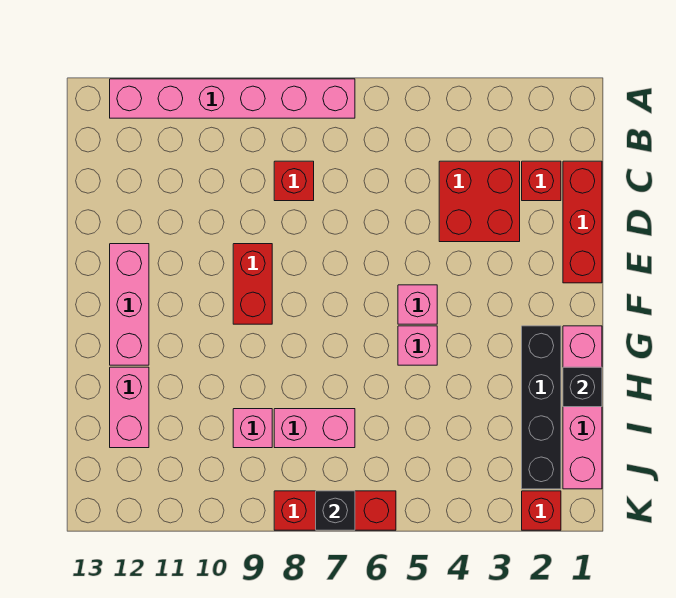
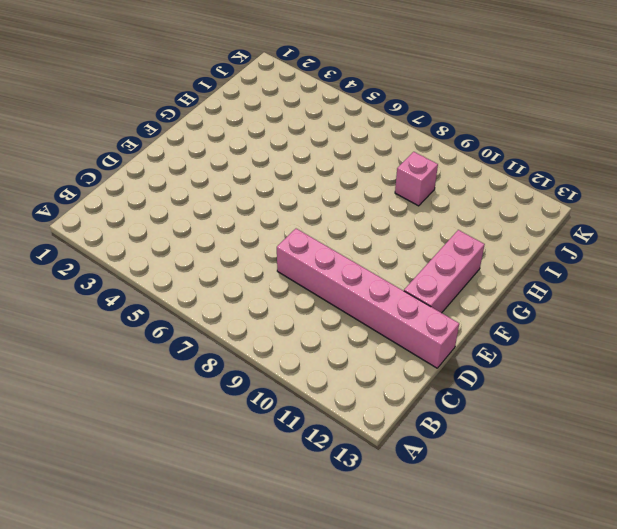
pink brick D8:D13 level 1 -> pink brick A7:A12 level 1
none -> red brick C1:E1 level 1
none -> red brick C2 level 1
none -> red brick C3:D4 level 1

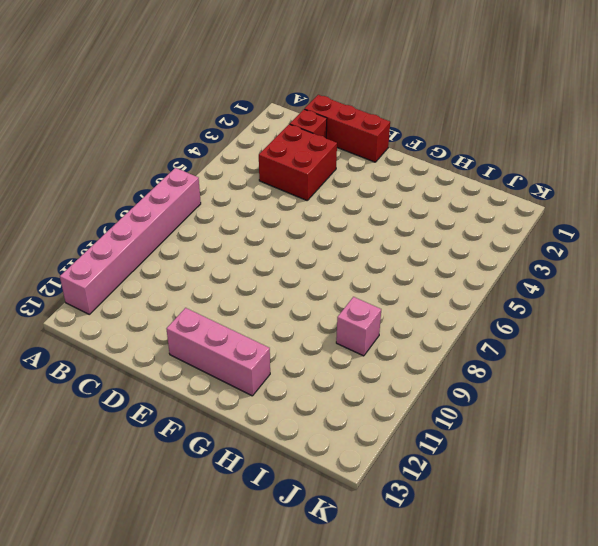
none -> red brick C8 level 1
none -> red brick E9:F9 level 1
none -> pink brick F5 level 1

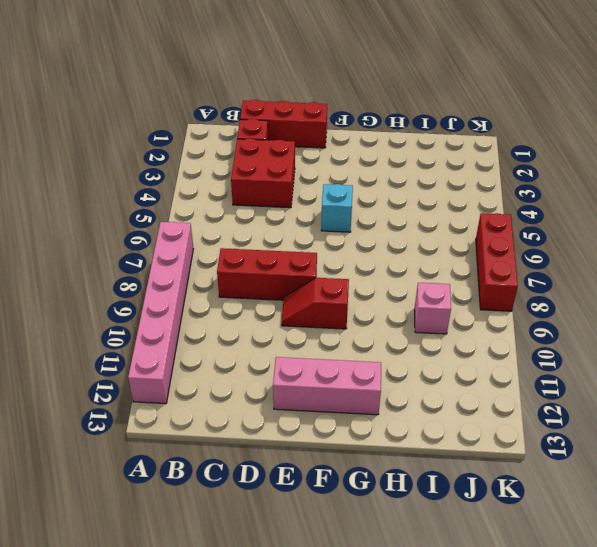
red brick C8:E8 level 1 -> red brick C8 level 1
red slope E9:F9 level 1 top F -> red brick E9:F9 level 1
cyan brick F5 level 1 -> pink brick F5 level 1
none -> pink brick G1:J1 level 1
none -> black brick G2:J2 level 1
none -> pink brick G5 level 1

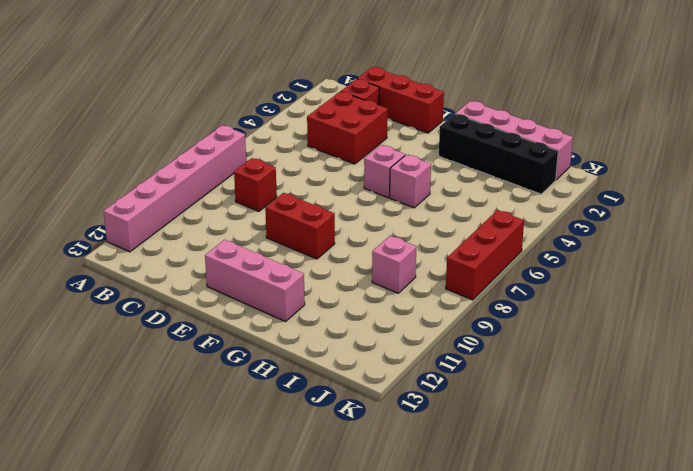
none -> pink brick H12:I12 level 1
none -> pink brick I7:I8 level 1
none -> red brick K2 level 1

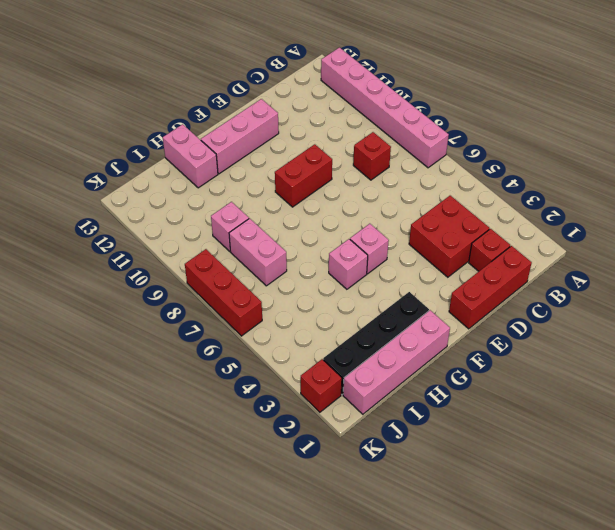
pink brick H12:H13 level 1 -> pink brick H12:I12 level 1
none -> black brick H1 level 2
none -> black brick K7 level 2

